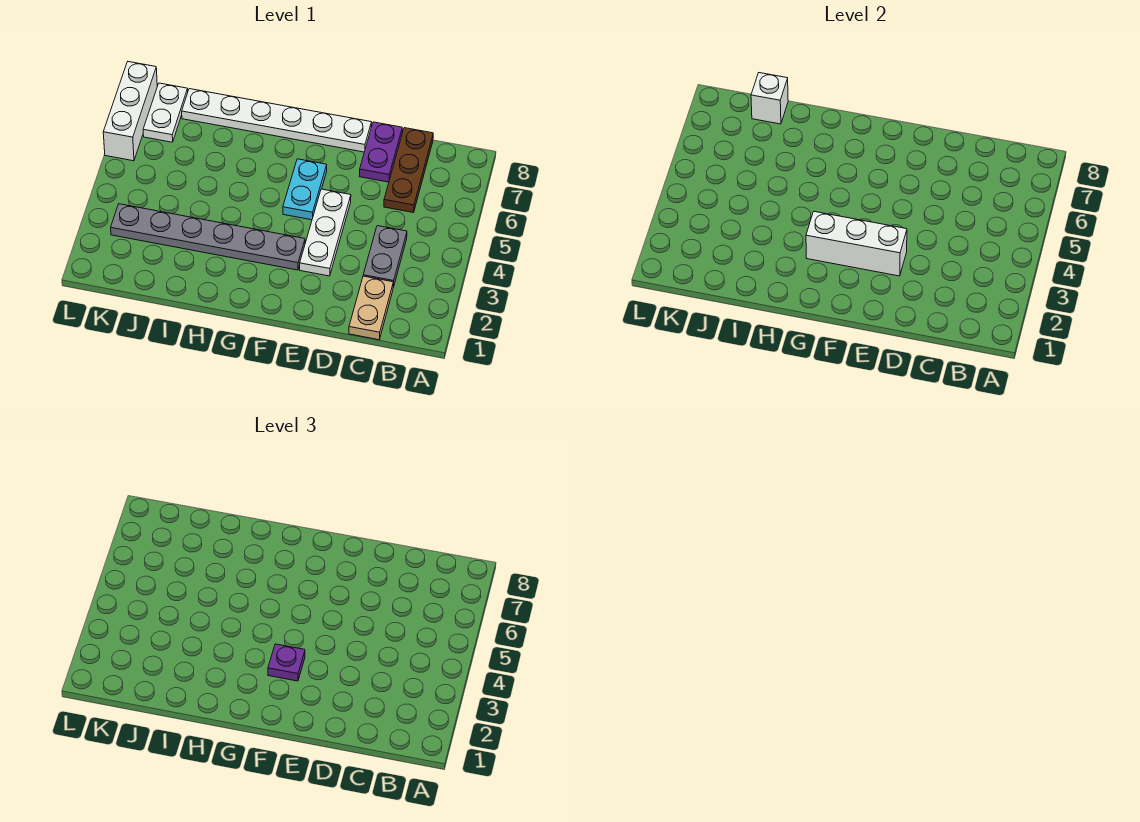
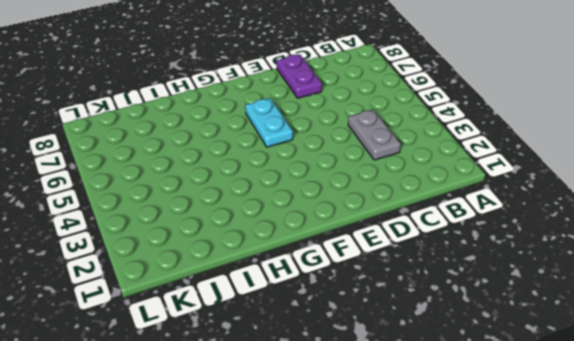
none -> tan plate C1:C2 level 1
none -> brown plate C6:C8 level 1
none -> white plate E3:E5 level 1

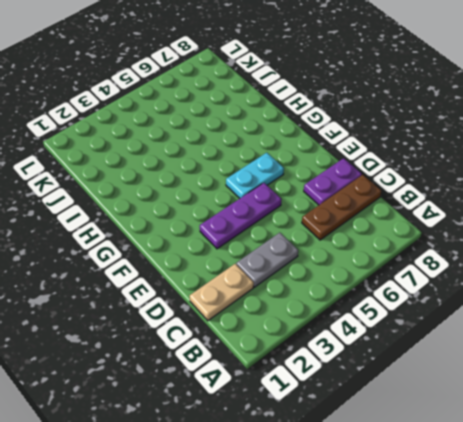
purple plate E3:E5 level 1 -> white plate E3:E5 level 1
none -> white plate E8:J8 level 1
none -> grey plate F3:K3 level 1
none -> white plate K7:K8 level 1

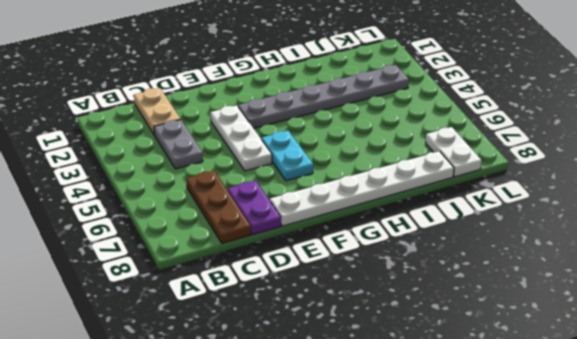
none -> white brick L6:L8 level 1
none -> white brick E3:G3 level 2
none -> white brick J8 level 2

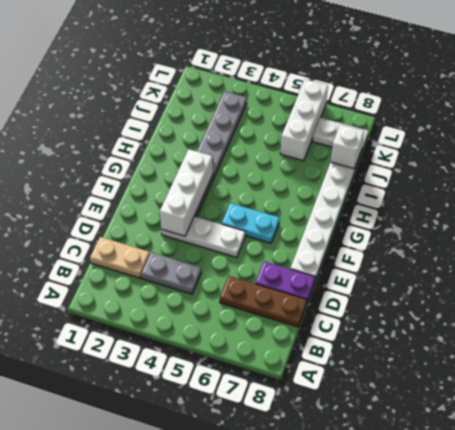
white brick J6:L6 level 1 -> white brick L6:L8 level 1
none -> purple plate F3 level 3

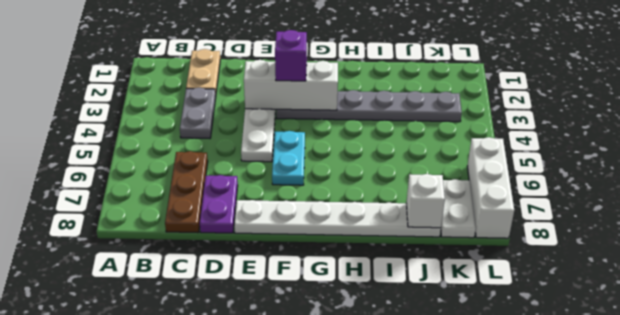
purple brick F3 level 3 -> purple plate F3 level 3

